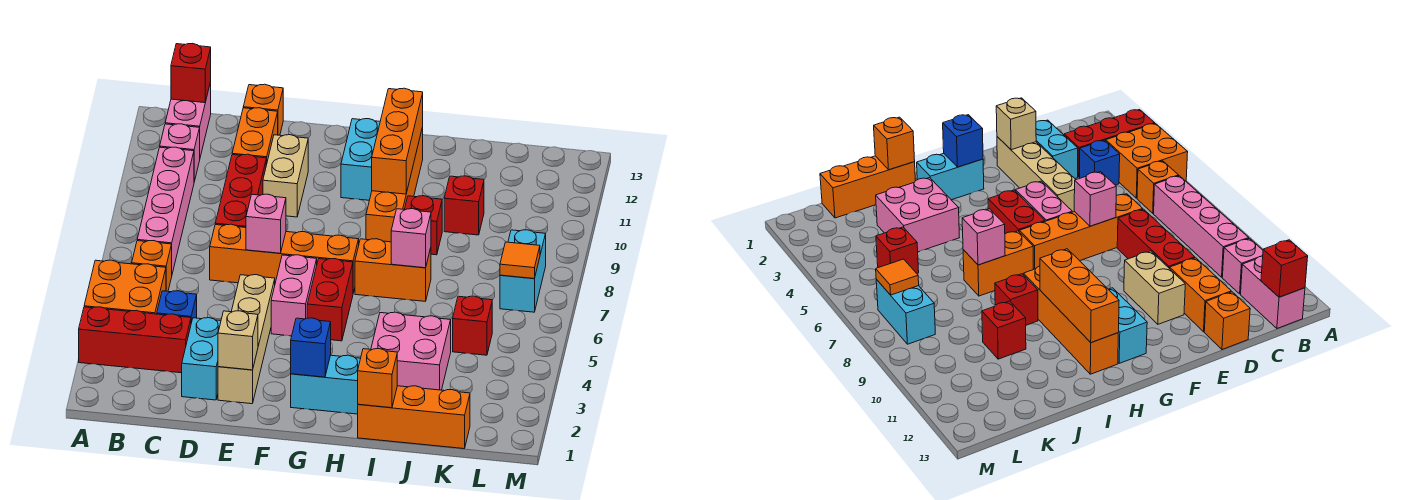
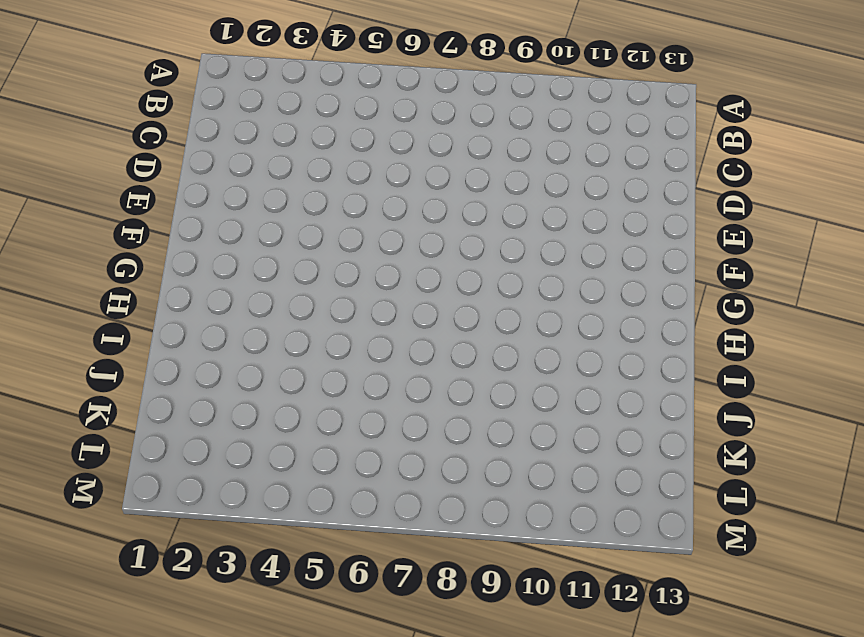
none -> red brick A3:C3 level 1
none -> orange brick A4:B5 level 1
none -> orange brick B6 level 1
none -> pink brick B7:B10 level 1

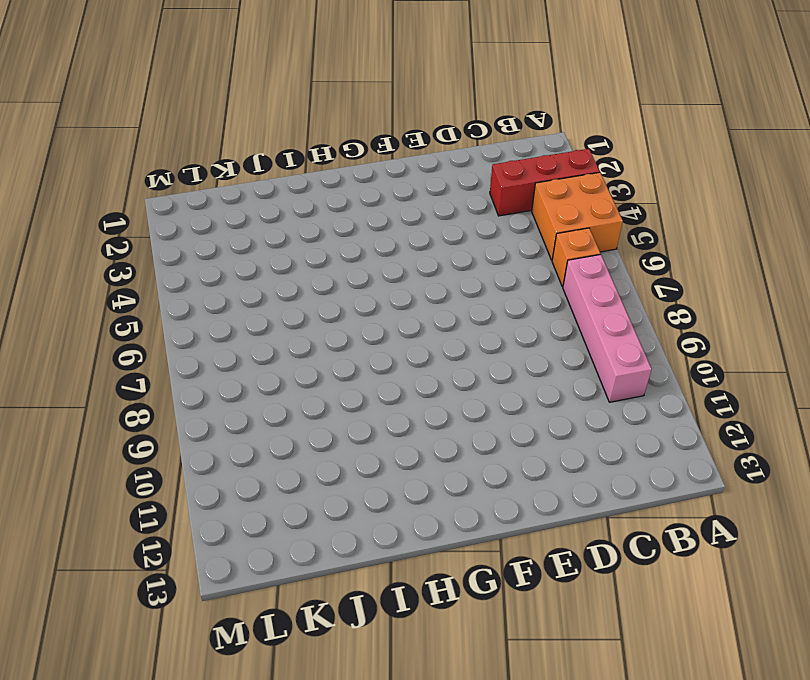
none -> pink brick B11 level 1
none -> pink brick B12:B13 level 1
none -> blue brick C4 level 1
none -> cyan brick D2:D3 level 1

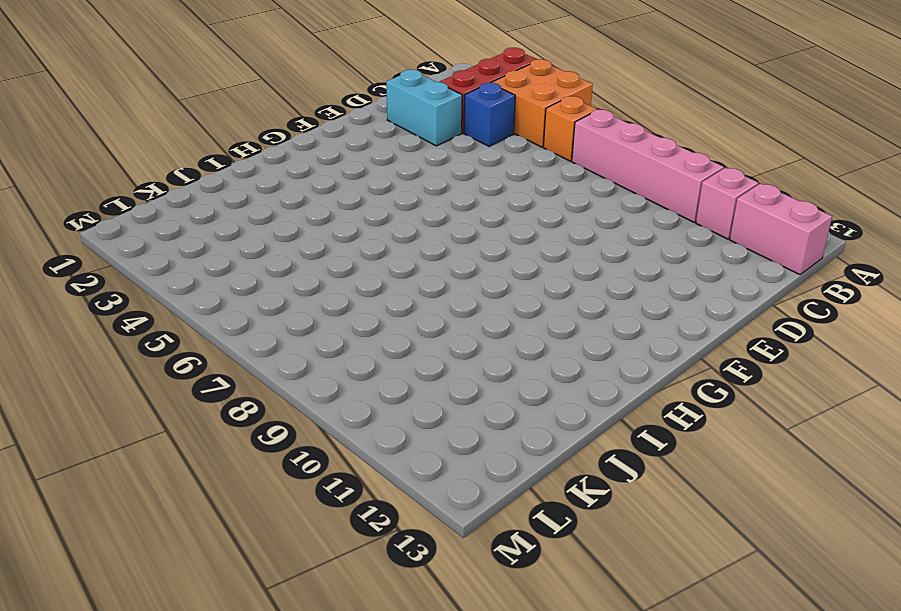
none -> orange brick D7:G7 level 1
none -> red brick D8:D10 level 1
none -> orange brick D11:D12 level 1
none -> orange brick D13 level 1

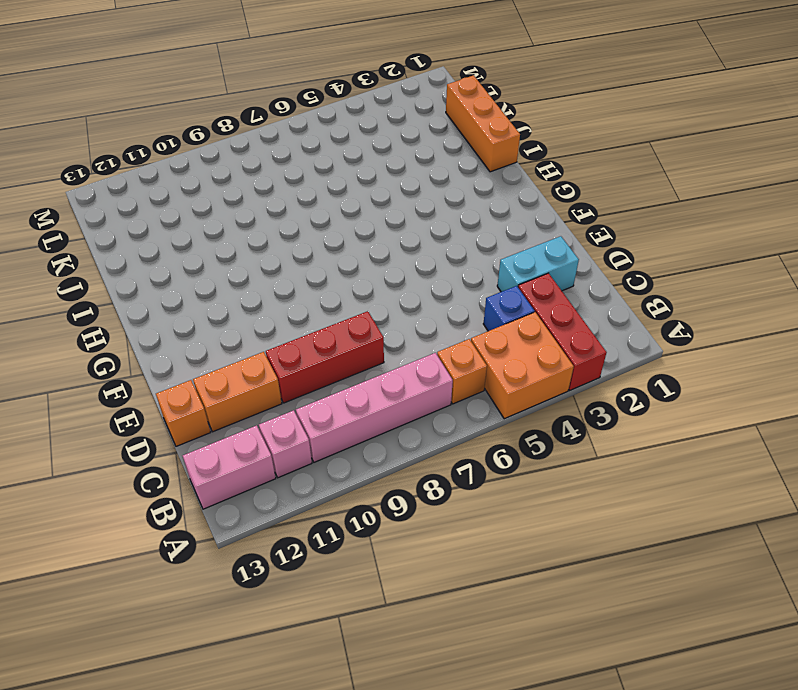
none -> orange brick D7:G7 level 1
none -> tan brick E2:E5 level 1
none -> tan brick E10:E11 level 1
none -> pink brick F5:F6 level 1

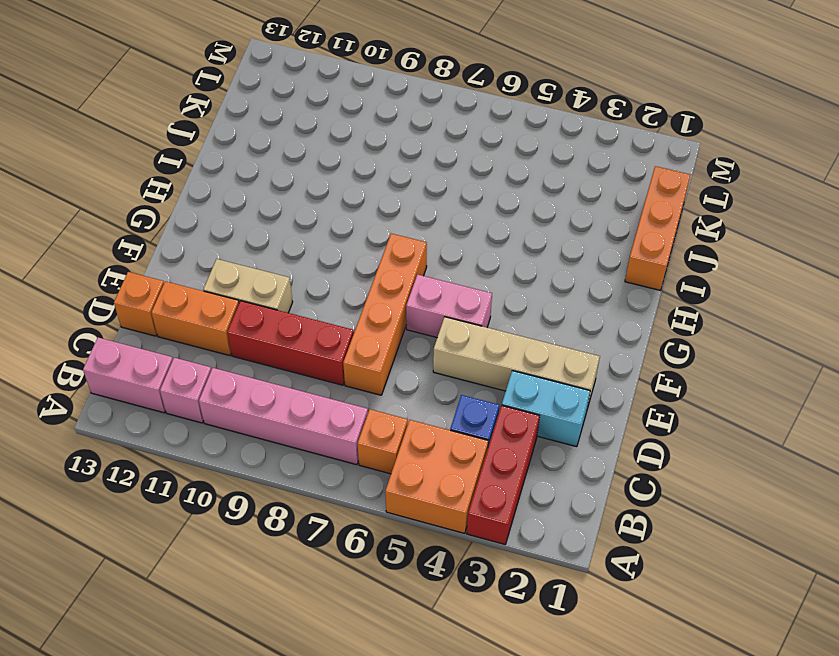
none -> cyan brick G2:H2 level 1
none -> red brick G5:G6 level 1
none -> cyan brick G11:G12 level 1
none -> orange brick H7:I7 level 1

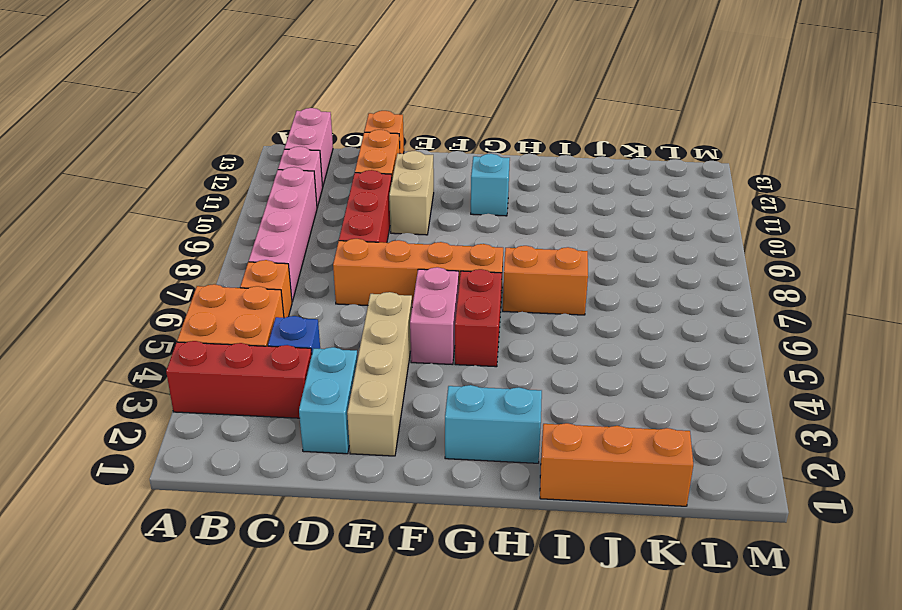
cyan brick G11 level 1 -> cyan brick G11:G12 level 1
none -> orange brick H9:H12 level 1
none -> pink brick I3:J4 level 1
none -> red brick I9 level 1
none -> red brick J10 level 1

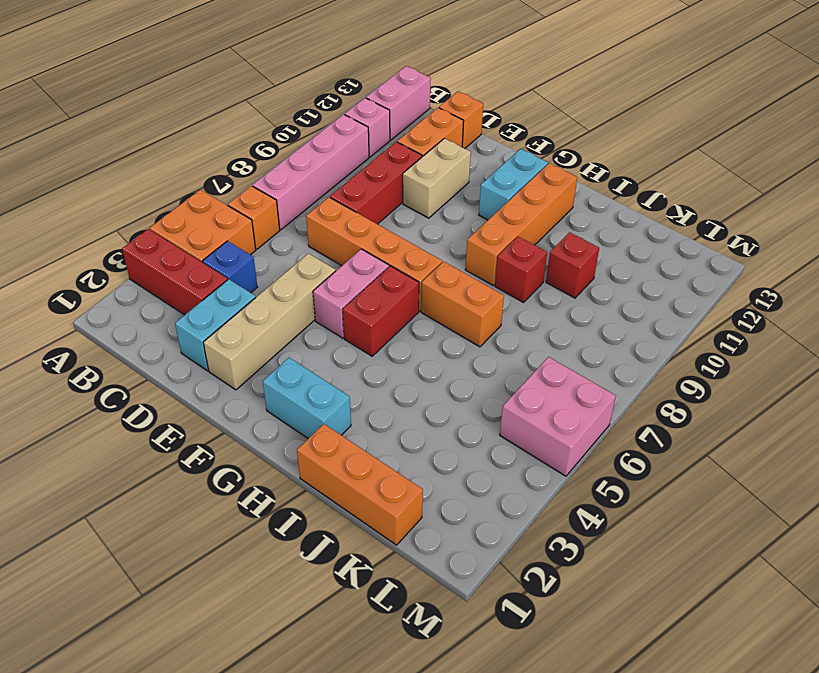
pink brick L5:M6 level 1 -> pink brick I3:J4 level 1
none -> red brick K5 level 1
none -> cyan brick L7:L8 level 1
none -> red brick B13 level 2
none -> tan brick E2 level 2

